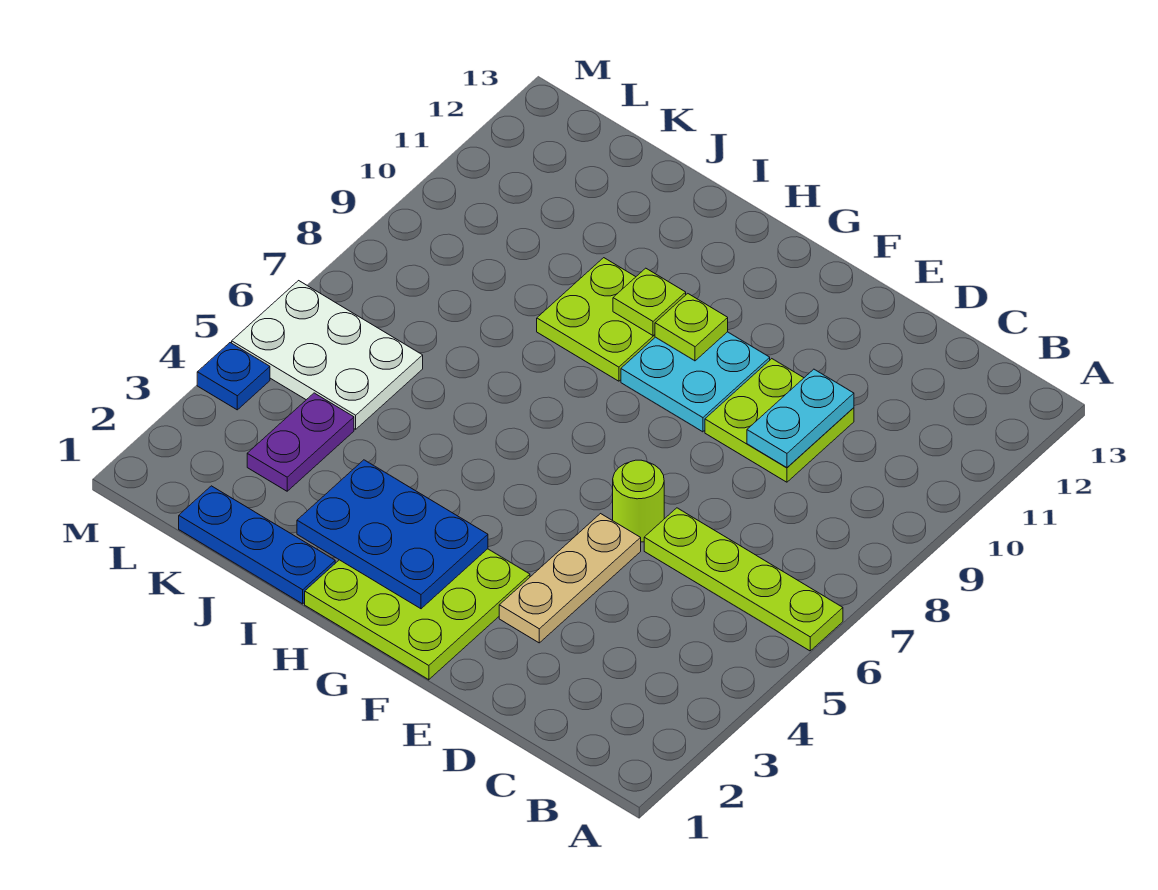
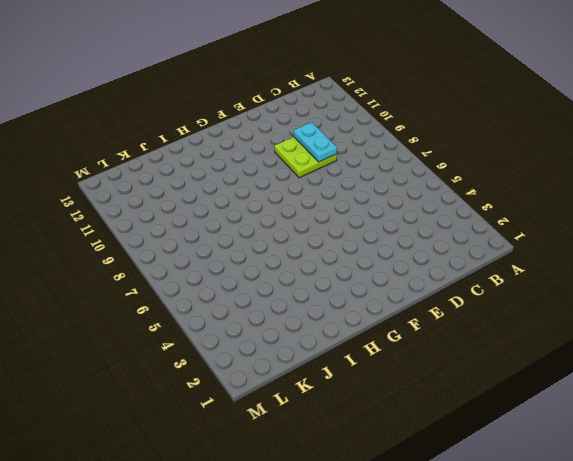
none -> lime plate A6:D6 level 1
none -> tan plate E3:E5 level 1
none -> lime round brick E6 level 1

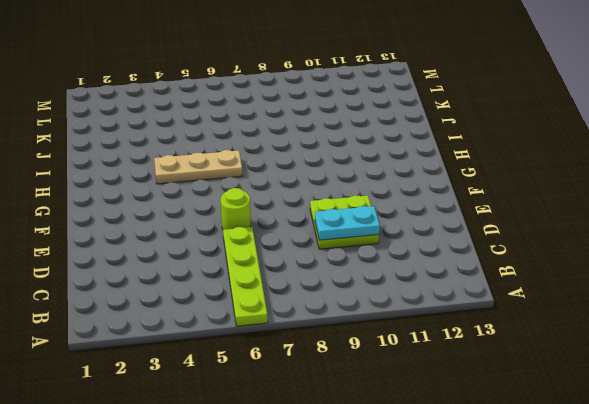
tan plate H4:H6 level 1 -> tan plate E3:E5 level 1
none -> lime plate F1:H3 level 1
none -> cyan plate F9:G10 level 1
none -> lime plate H9:I10 level 1

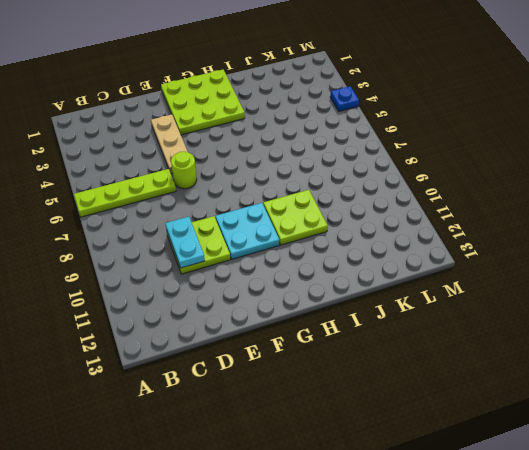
none -> blue plate I1:K1 level 1
none -> purple plate K3:K4 level 1
none -> white plate K5:M6 level 1

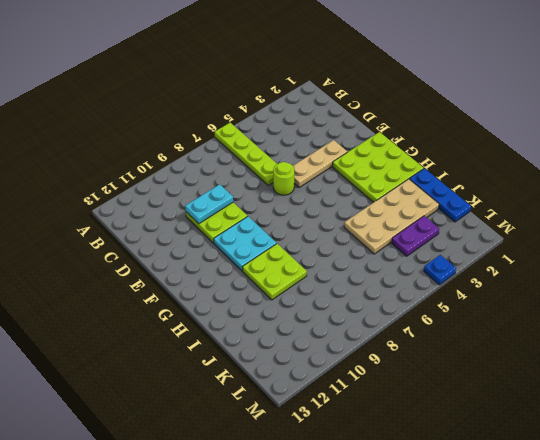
tan plate I2:J5 level 1 -> none
none -> white plate K5:M6 level 1
none -> blue plate G2:I3 level 2
none -> lime plate G10 level 2

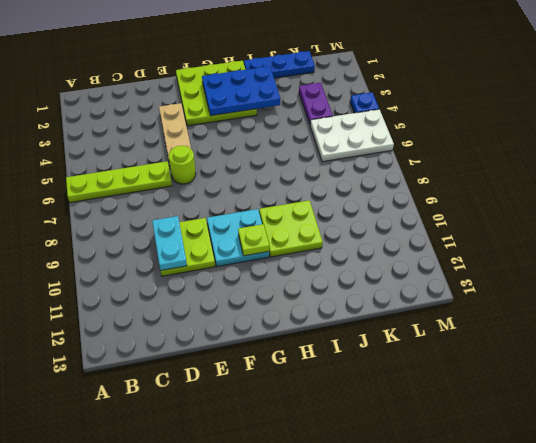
none -> lime plate H10 level 2

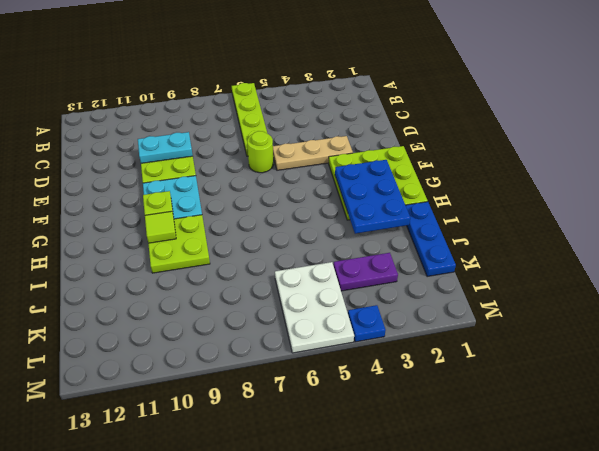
lime tile H10 level 2 -> lime plate H10 level 2

